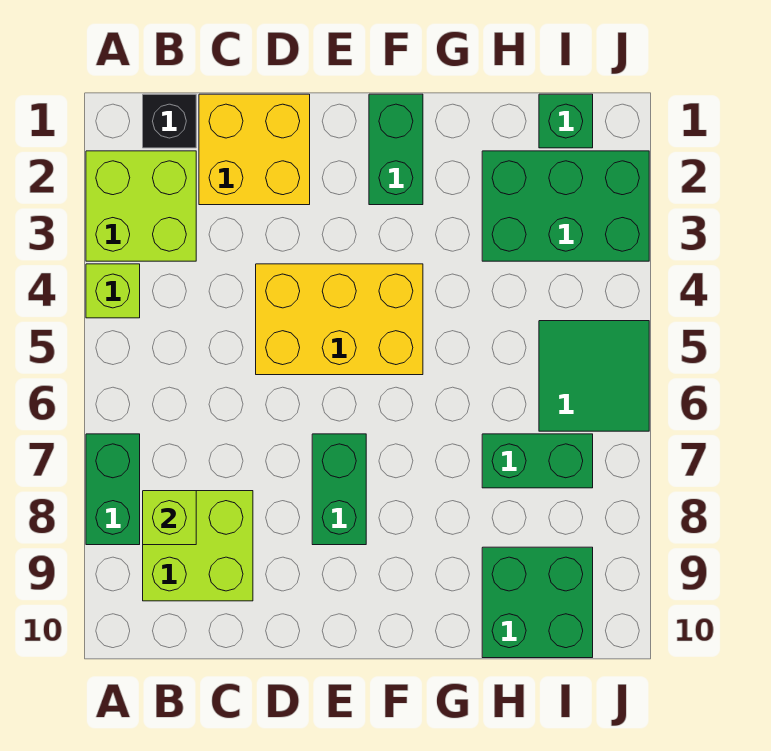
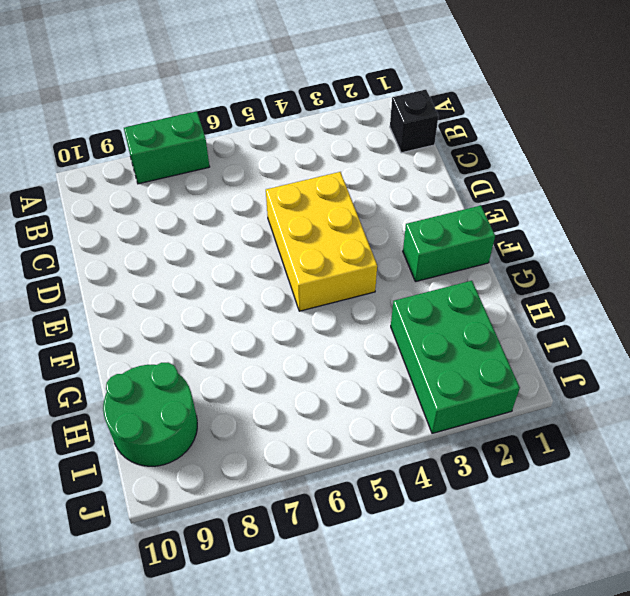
green round brick H9:I10 level 1 -> green brick H9:I10 level 1
none -> lime brick A2:B3 level 1
none -> lime brick A4 level 1
none -> lime brick B8:C9 level 1

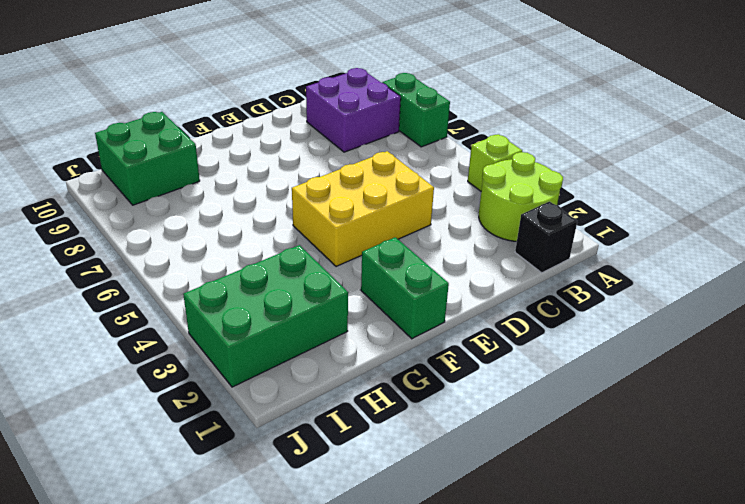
lime round brick A2:B3 level 1 -> lime brick A2:B3 level 1
purple brick B8:C9 level 1 -> lime brick B8:C9 level 1
none -> yellow brick C1:D2 level 1
none -> green brick E7:E8 level 1
none -> green brick H7:I7 level 1

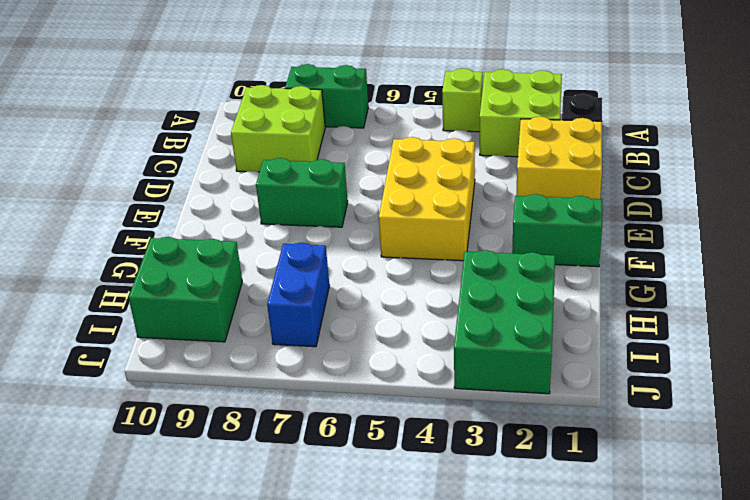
blue brick H7:I7 level 1 -> green brick H7:I7 level 1
none -> green brick I1 level 1
none -> green tile I5:J6 level 1
none -> lime brick B8 level 2

